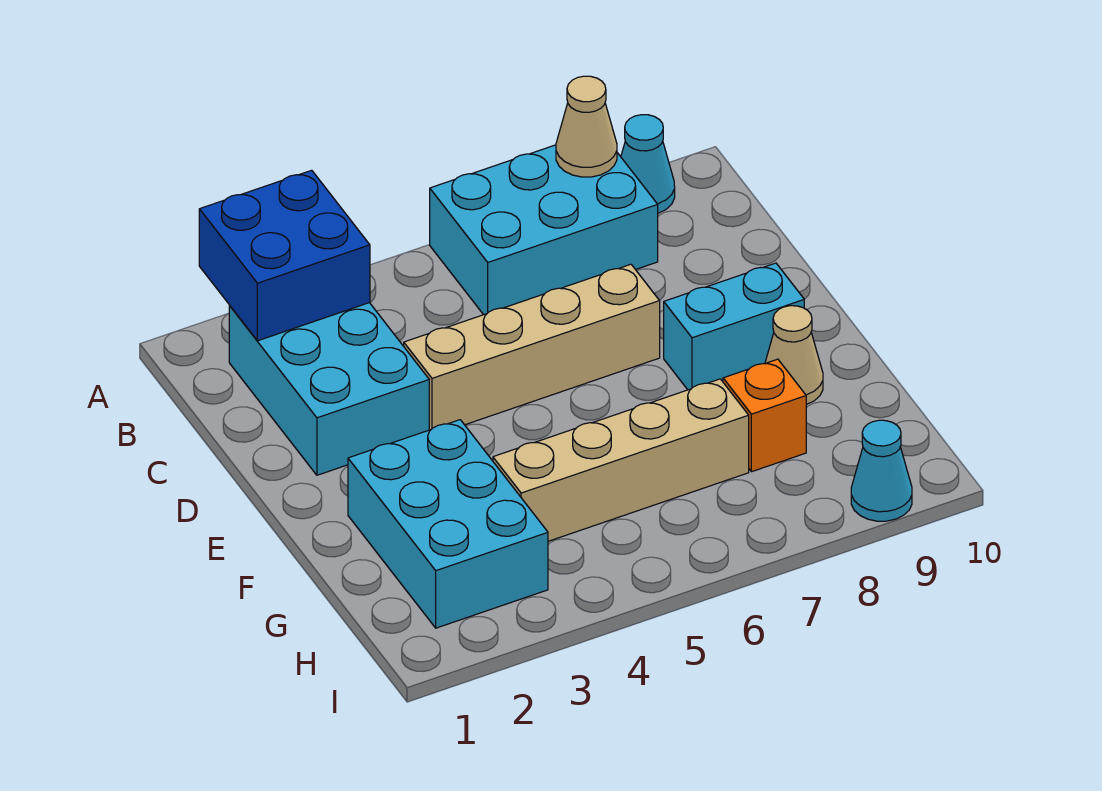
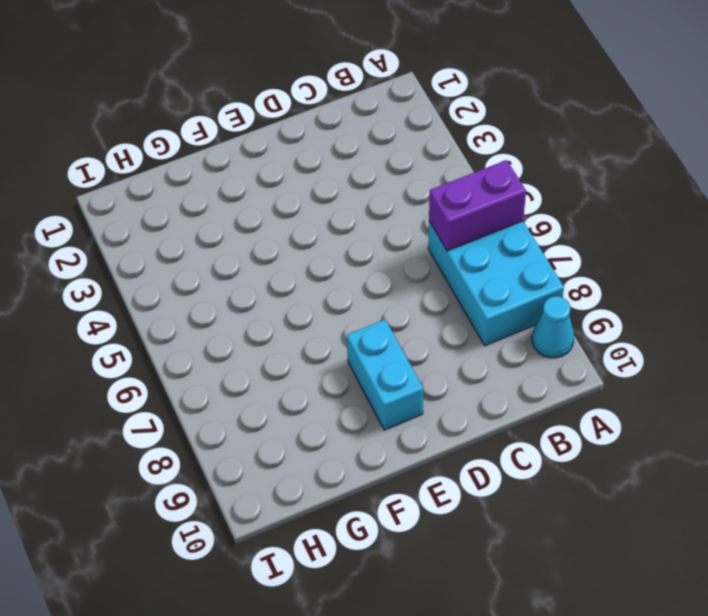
purple brick A6:B6 level 2 -> none
none -> cyan brick B2:D3 level 1
none -> tan brick D4:D7 level 1
none -> cyan brick F2:H3 level 1

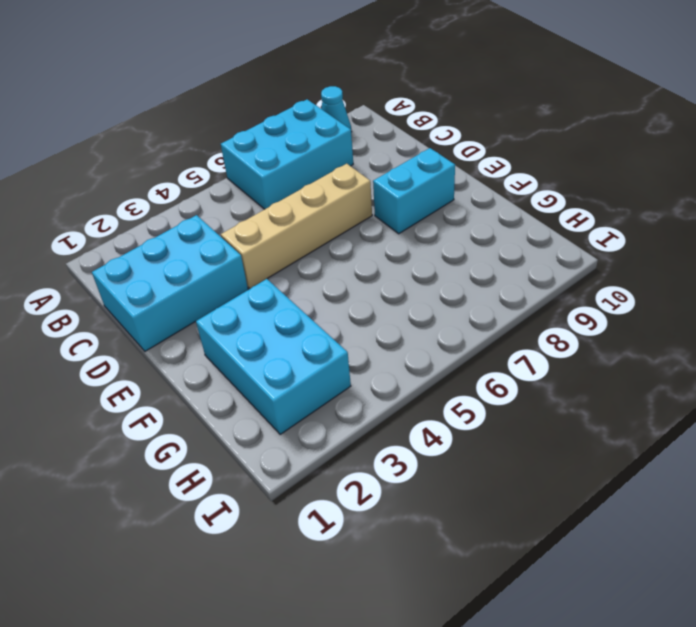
cyan brick C1:D3 level 1 -> cyan brick B2:D3 level 1
none -> tan cone F9 level 1
none -> tan brick G4:G7 level 1
none -> orange brick G8 level 1

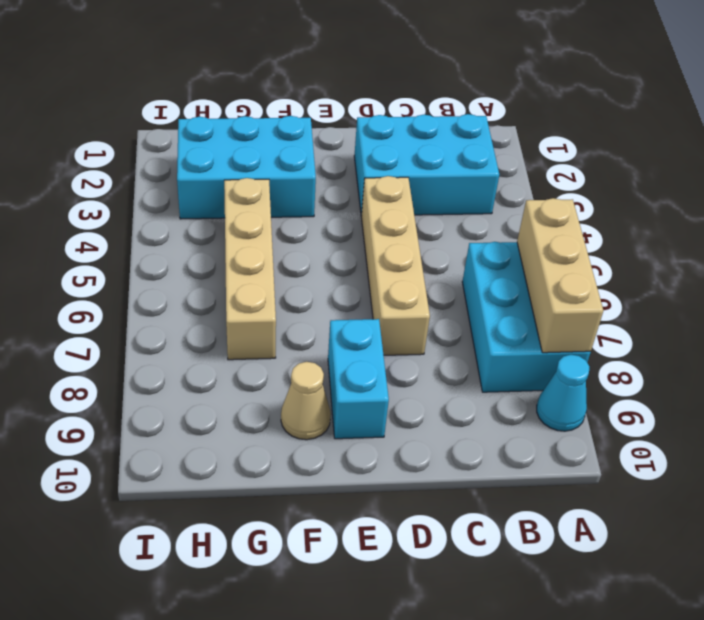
tan brick A6:A8 level 2 -> tan cone A8 level 2
none -> orange brick G8 level 1
none -> cyan cone I9 level 1
none -> blue brick A2:B3 level 2

